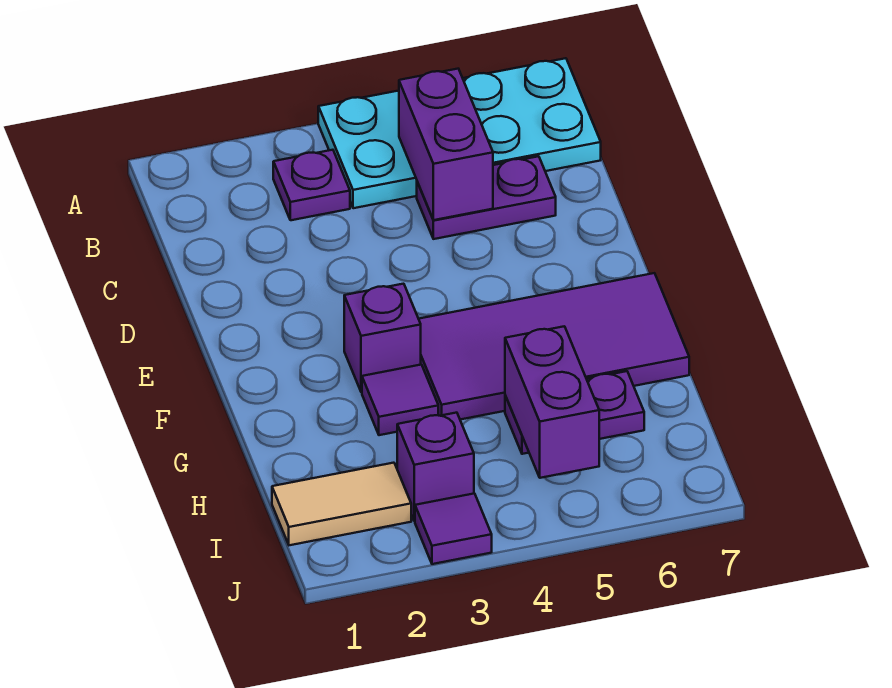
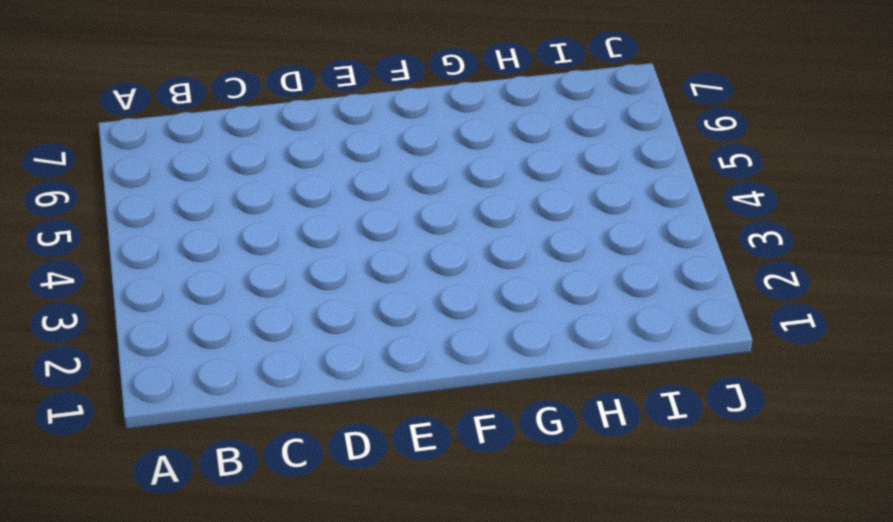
none -> cyan plate A4:B7 level 1
none -> purple plate B3 level 1
none -> purple plate C5:C6 level 1

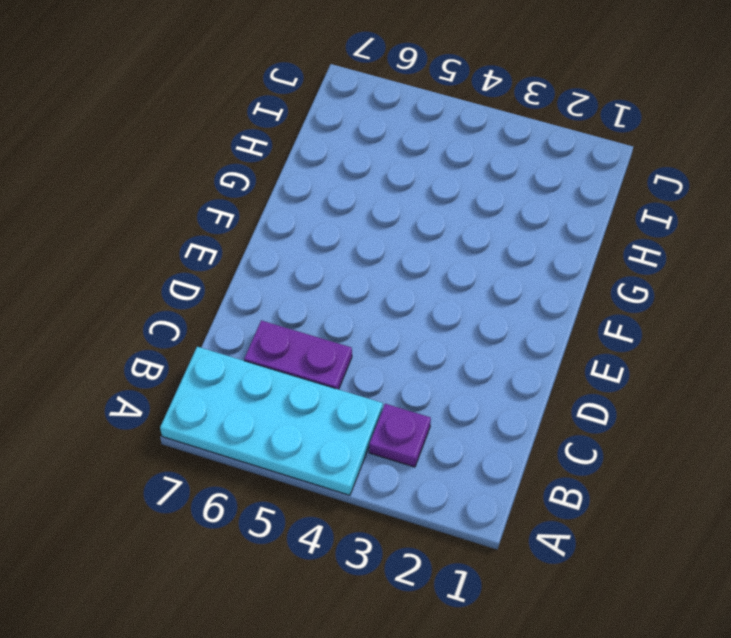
none -> purple brick F3 level 1
none -> purple tile F4:G7 level 1
none -> purple tile G3 level 1

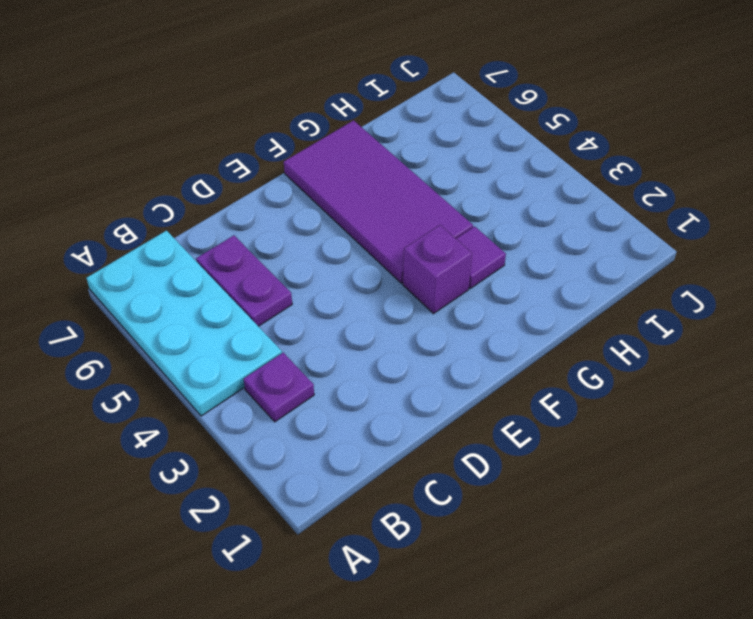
none -> purple plate H5:H6 level 1
none -> tan tile I1:I2 level 1
none -> purple brick I3 level 1

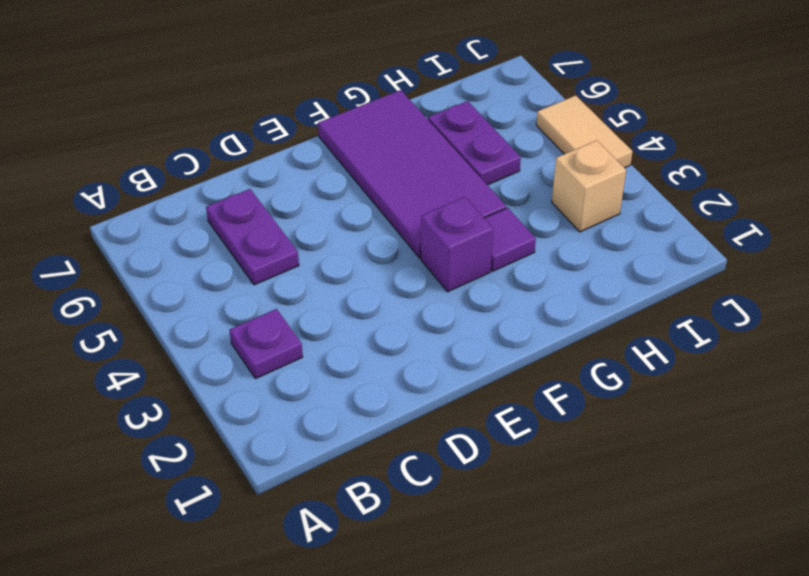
tan brick I3 level 1 -> purple brick I3 level 1
tan tile J4:J5 level 1 -> tan tile I1:I2 level 1
none -> cyan plate A4:B7 level 1
none -> purple tile J3 level 1
none -> purple brick B5:C5 level 2

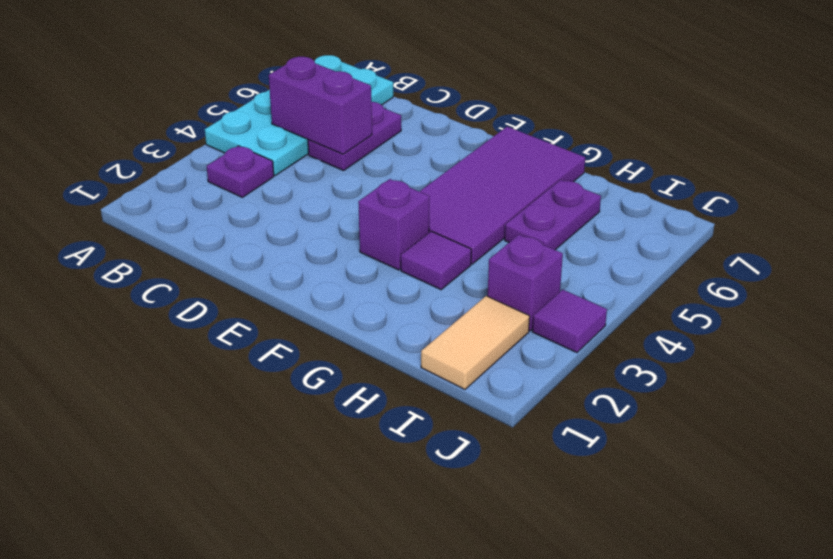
none -> purple brick H5:I5 level 2

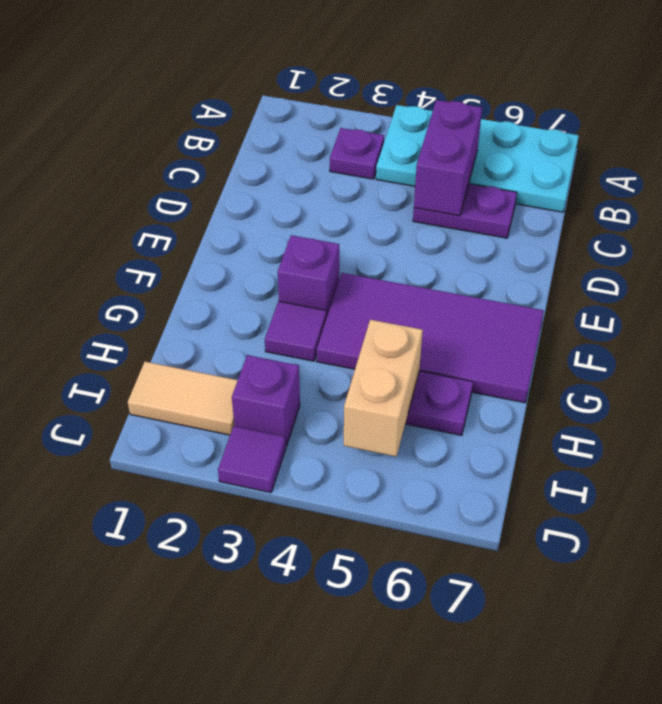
tan brick H5:I5 level 2 -> purple brick H5:I5 level 2

